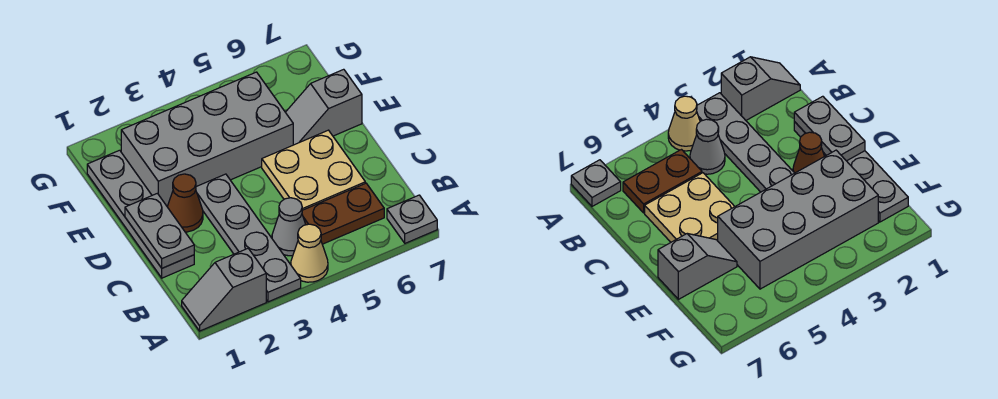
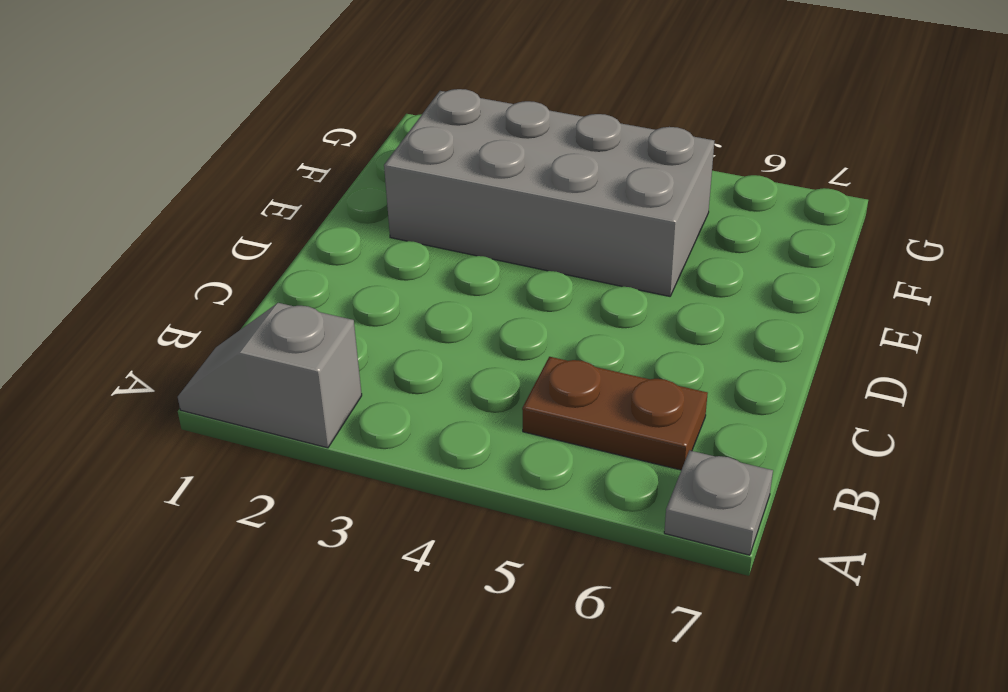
none -> grey plate A3:D3 level 1
none -> tan cone A4 level 1
none -> grey cone B4 level 1

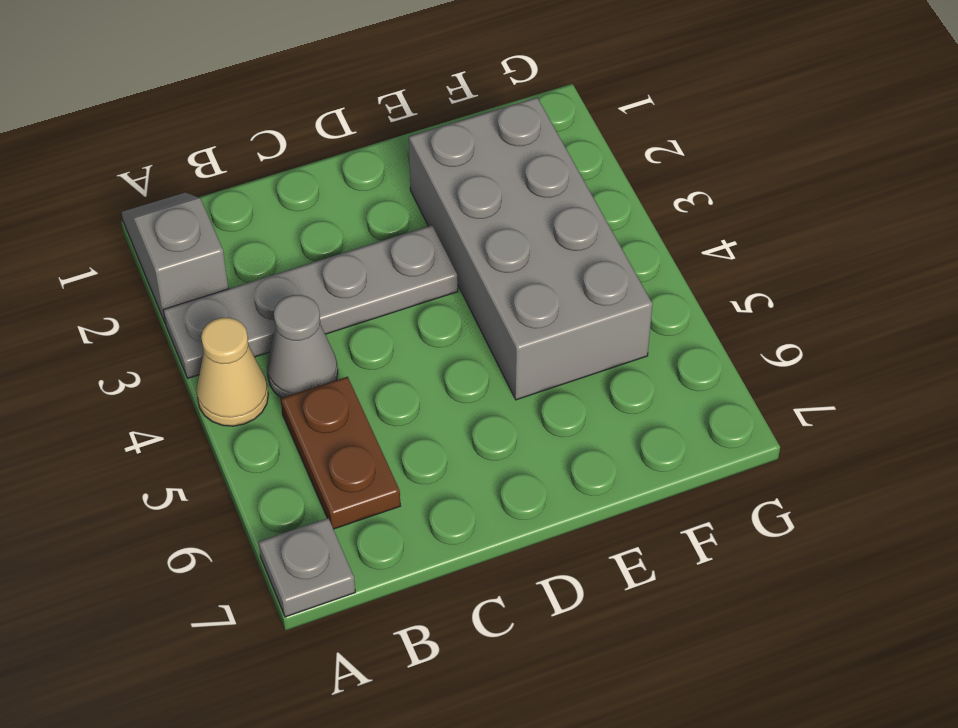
none -> grey plate C1:F1 level 1
none -> tan plate C5:D6 level 1
none -> brown cone D2 level 1

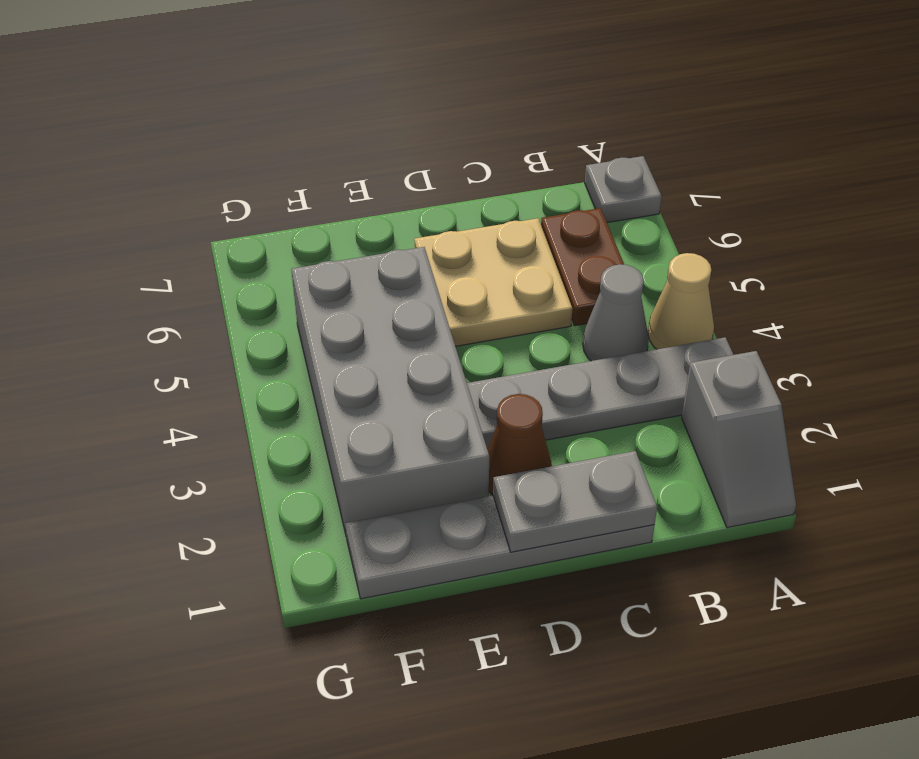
none -> grey slope E6:E7 level 1 top 7

